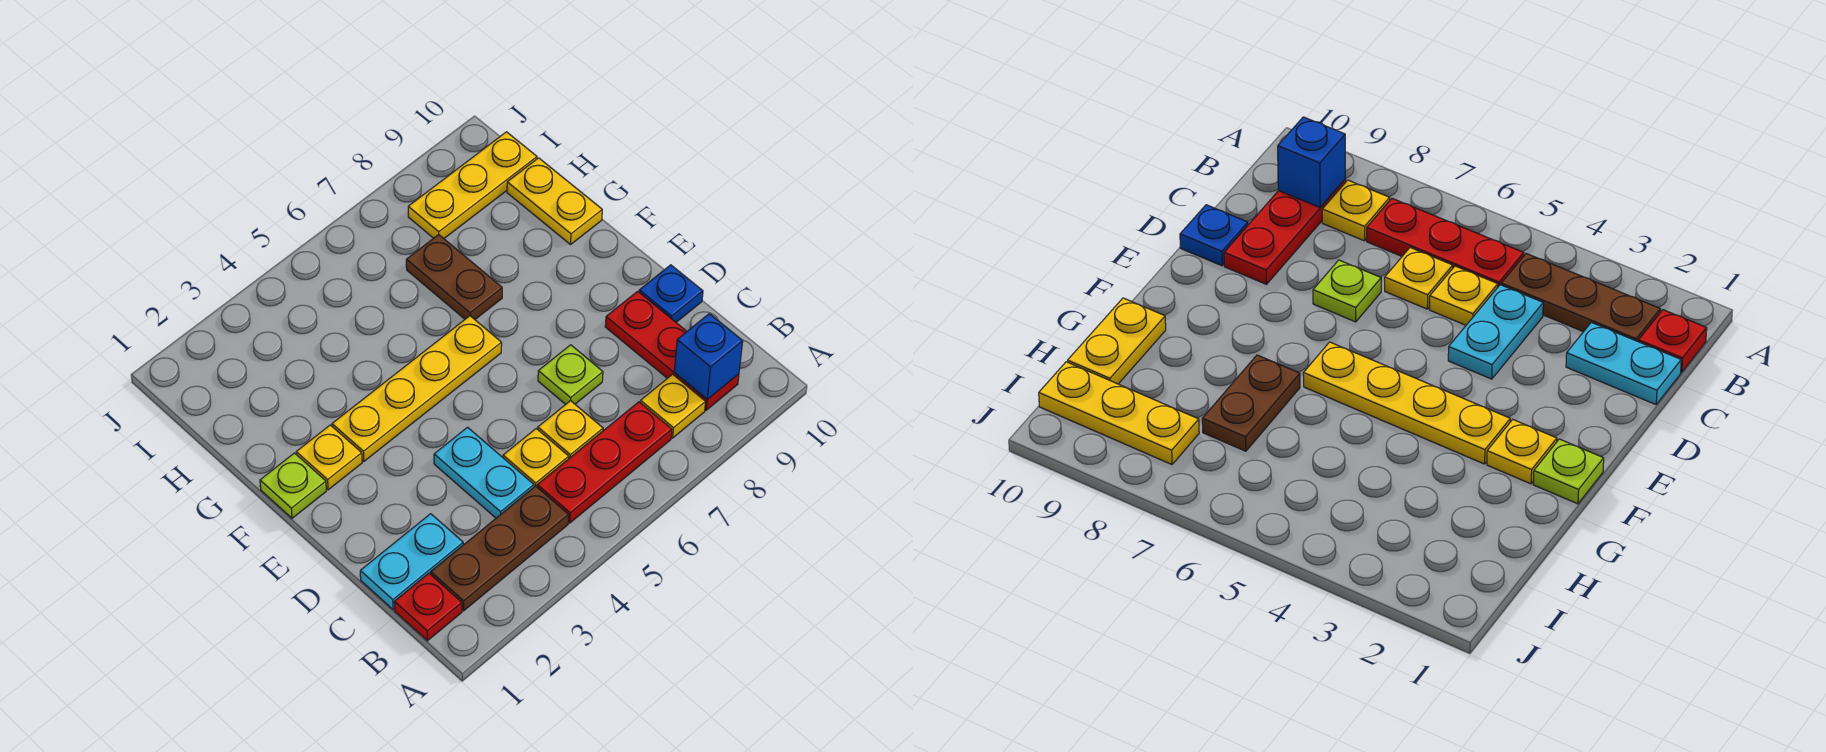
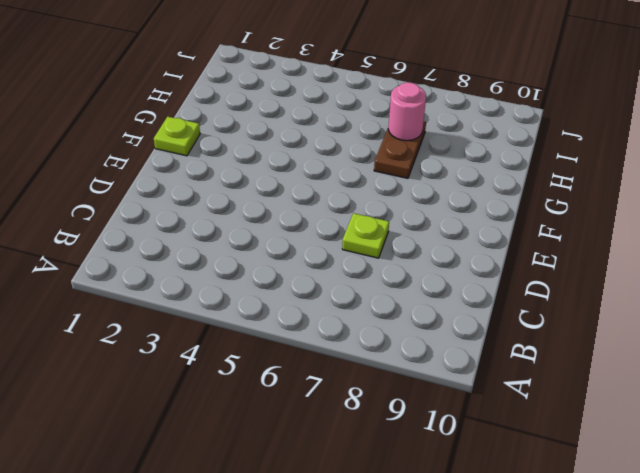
pink round brick H7 level 2 -> none
none -> red plate B1 level 1
none -> brown plate B2:B4 level 1
none -> red plate B5:B7 level 1

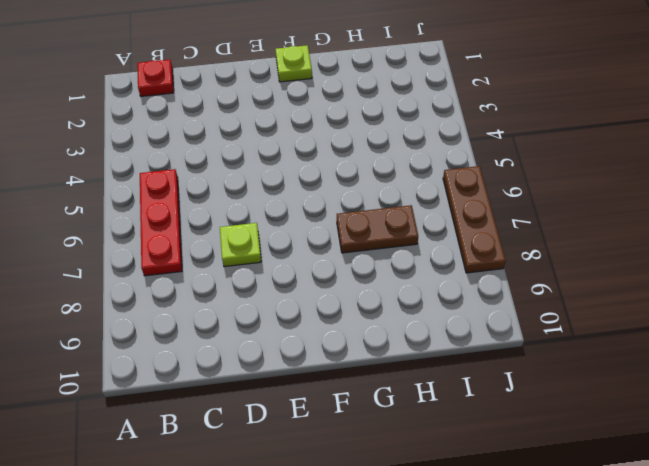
brown plate J6:J8 level 1 -> brown plate B2:B4 level 1
none -> yellow plate B8 level 1
none -> red plate B9:D9 level 1
none -> cyan plate C1:C2 level 1

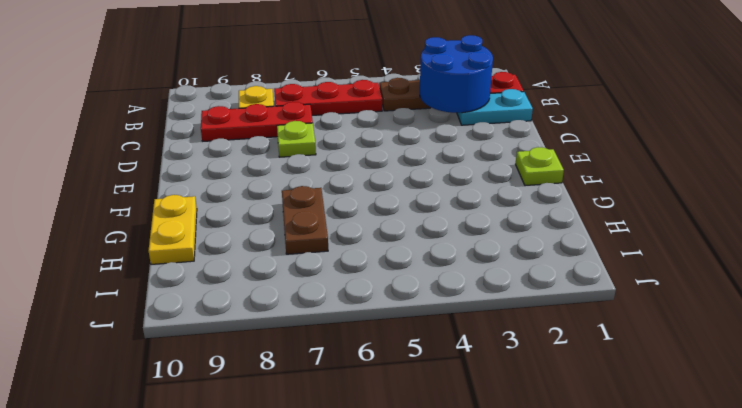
blue round brick B2:C3 level 2 -> none
red plate C7:C9 level 1 -> red plate B9:D9 level 1
none -> cyan plate C4:D4 level 1
none -> yellow plate C5 level 1
none -> yellow plate C6 level 1

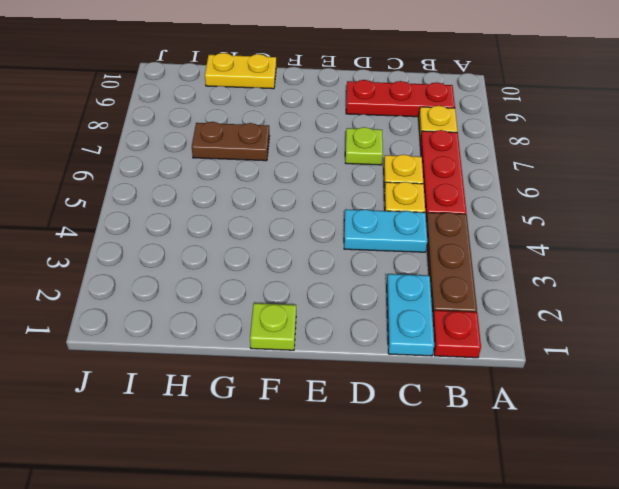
none -> blue plate D10 level 1
none -> yellow plate F2 level 1
none -> yellow plate F3:F6 level 1

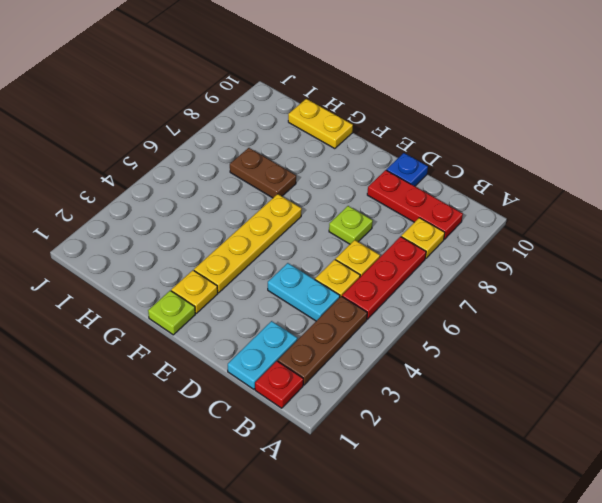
none -> yellow plate I8:I10 level 1
none -> blue brick B9 level 2

